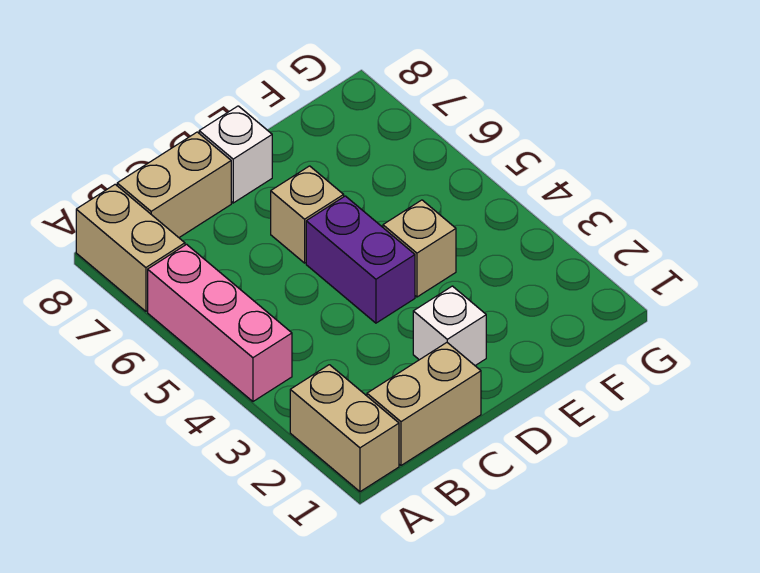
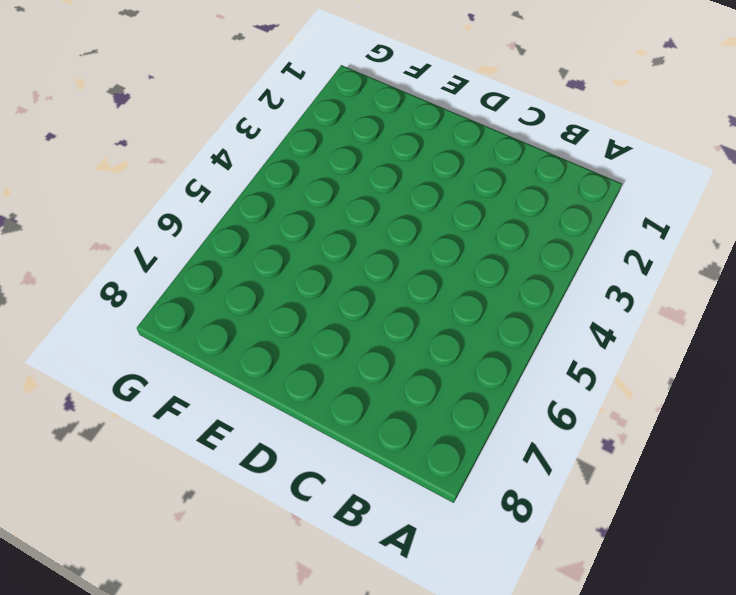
none -> tan brick A1:A2 level 1
none -> pink brick A4:A6 level 1

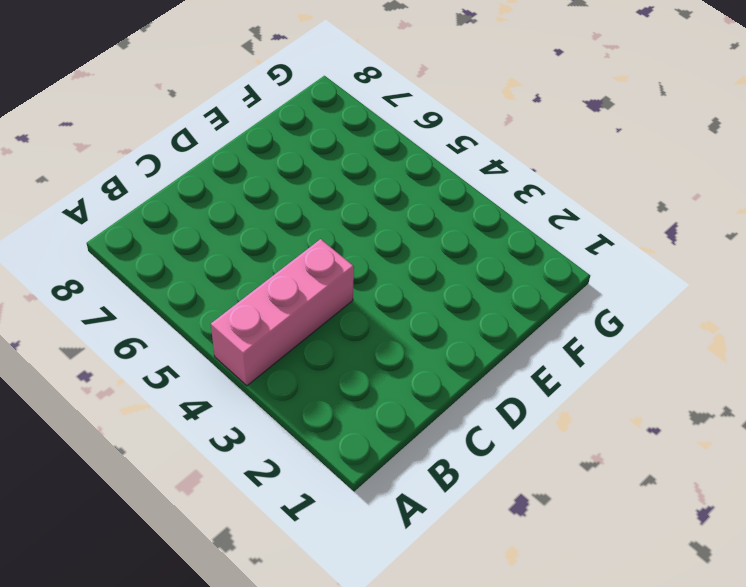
pink brick A4:C4 level 1 -> pink brick A4:A6 level 1
none -> tan brick A1:A2 level 1
none -> tan brick A7:A8 level 1

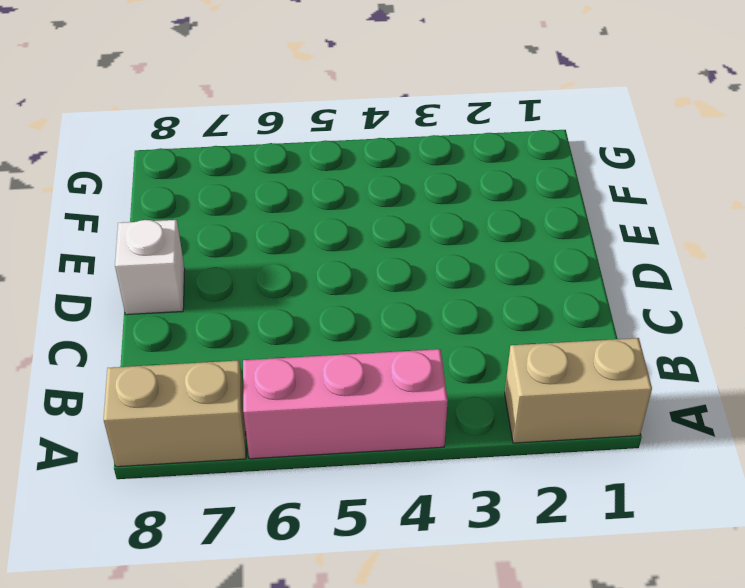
none -> tan brick B1:C1 level 1
none -> tan brick B8:C8 level 1

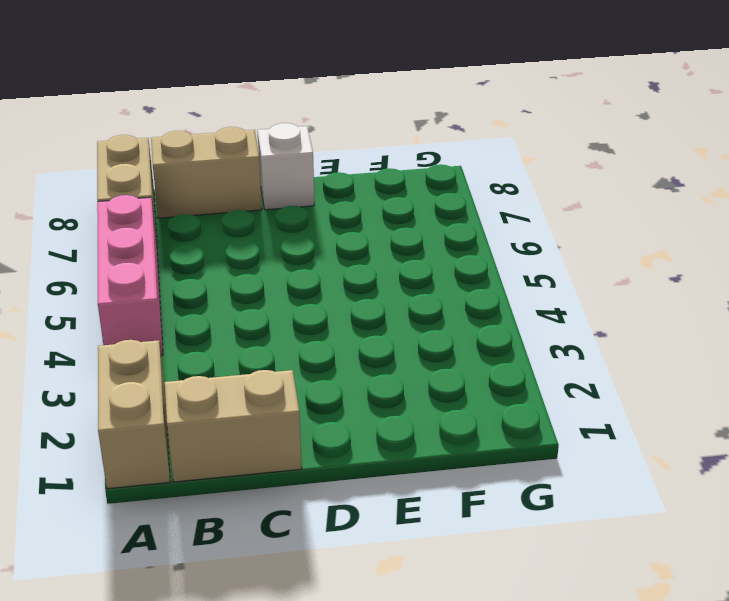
none -> white brick D2 level 1
none -> purple brick D4:D5 level 1

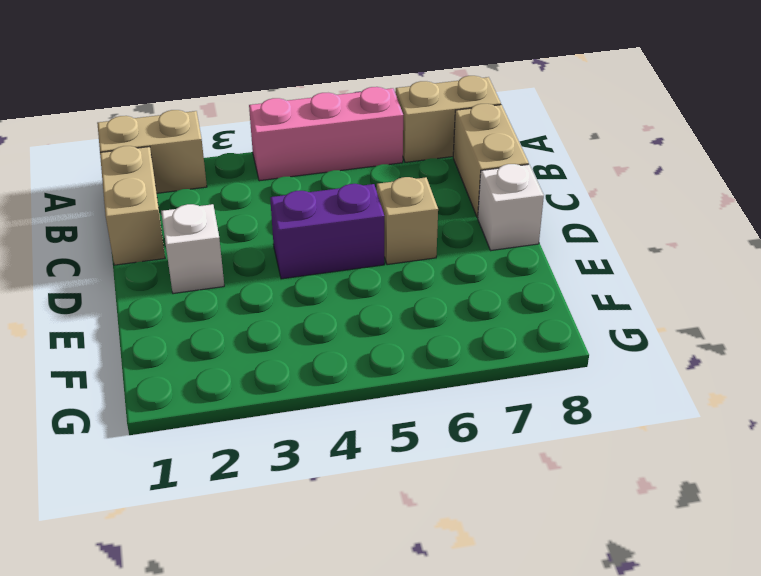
none -> tan brick E4 level 1

